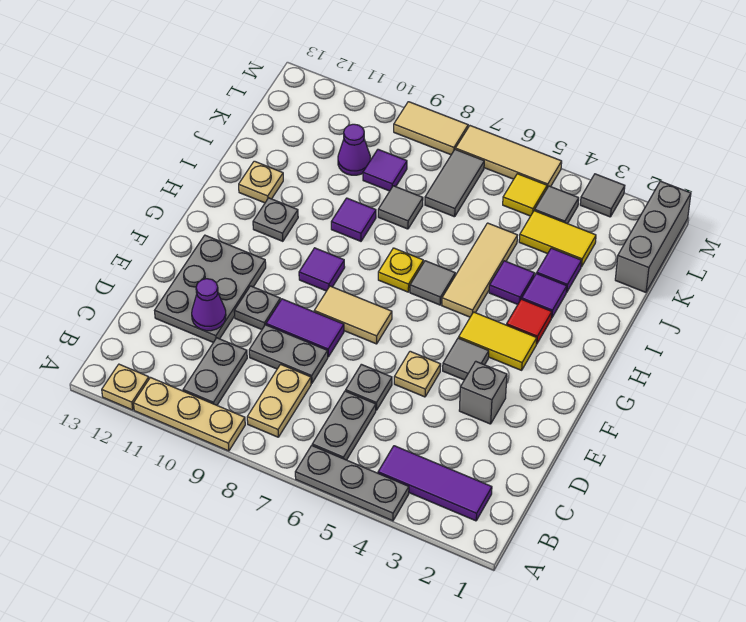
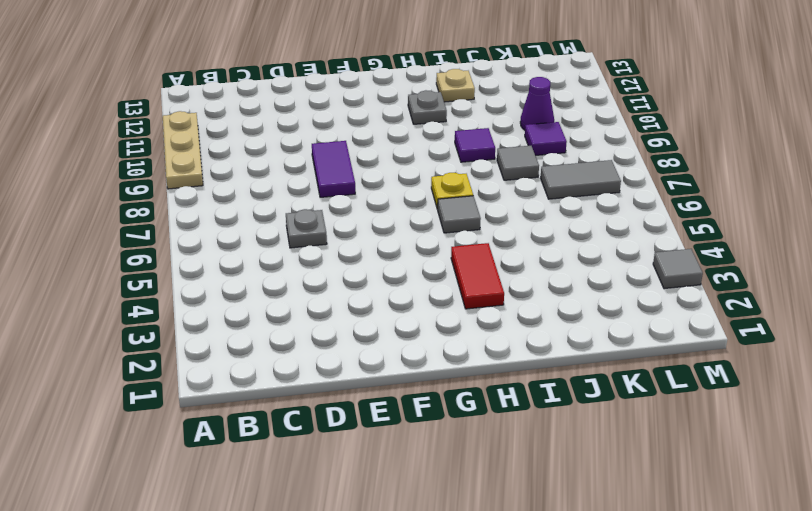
red tile H3:H4 level 1 -> red tile H3 level 1
none -> grey plate A4:A6 level 1
none -> tan plate A12 level 1
none -> purple tile B2:B4 level 1
none -> grey plate B6:C6 level 1

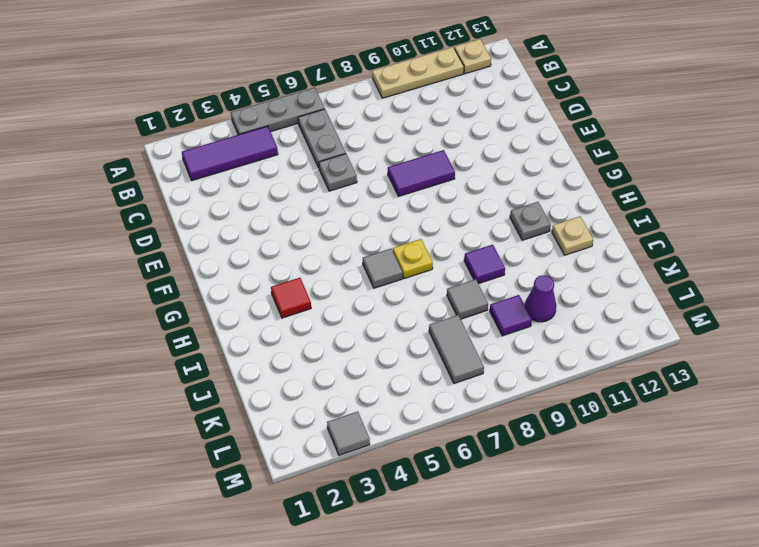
none -> tan plate B8:C8 level 1
none -> grey plate B10:C10 level 1
none -> grey plate D8:D9 level 1
none -> grey plate D11:F12 level 1

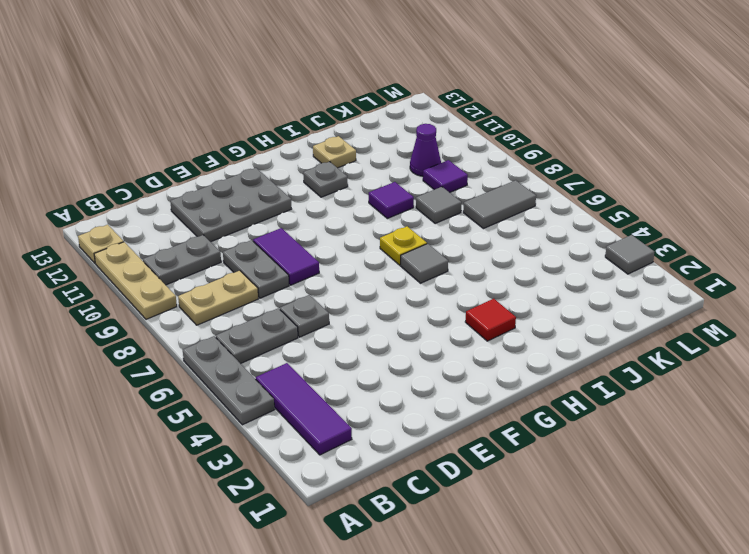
none -> grey brick E3 level 1
none -> tan plate E5 level 1
none -> grey plate E10 level 1
none -> grey tile F4 level 1

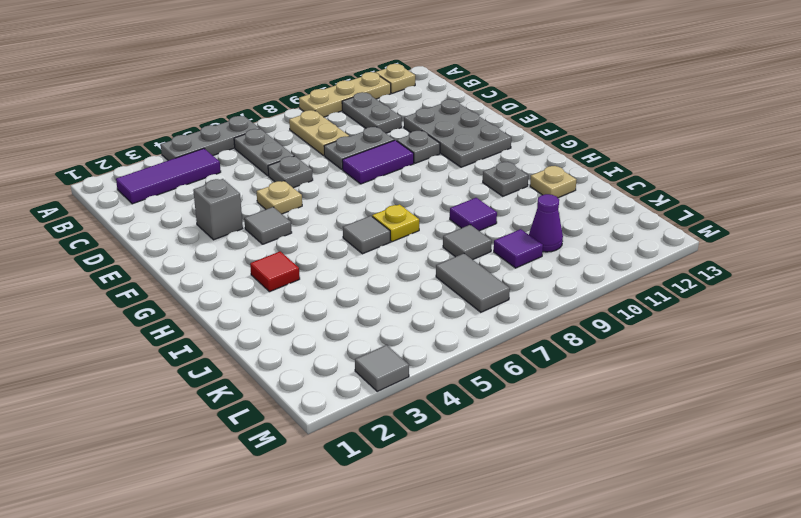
none -> tan tile F7:F8 level 1
none -> yellow tile G3:G4 level 1
none -> purple tile G9 level 1
none -> tan tile H5:J5 level 1

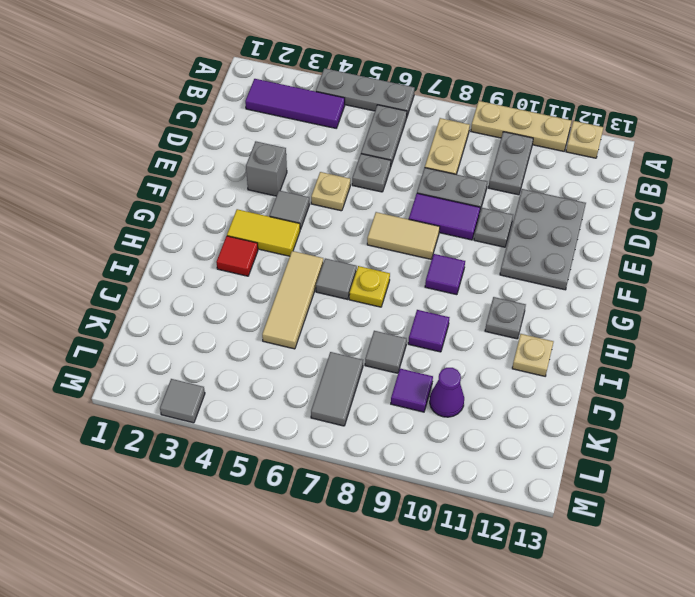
none -> purple tile I3 level 1
none -> purple tile I4 level 1
none -> purple tile J3 level 1
none -> grey brick K1:M1 level 1

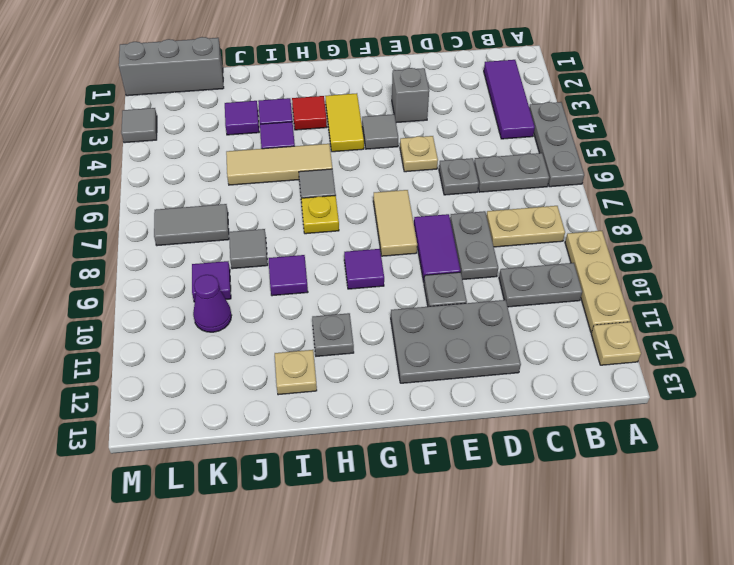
none -> yellow tile K3:K4 level 1
none -> grey tile L4 level 1
none -> yellow tile L5 level 1
none -> tan tile M5:M7 level 1

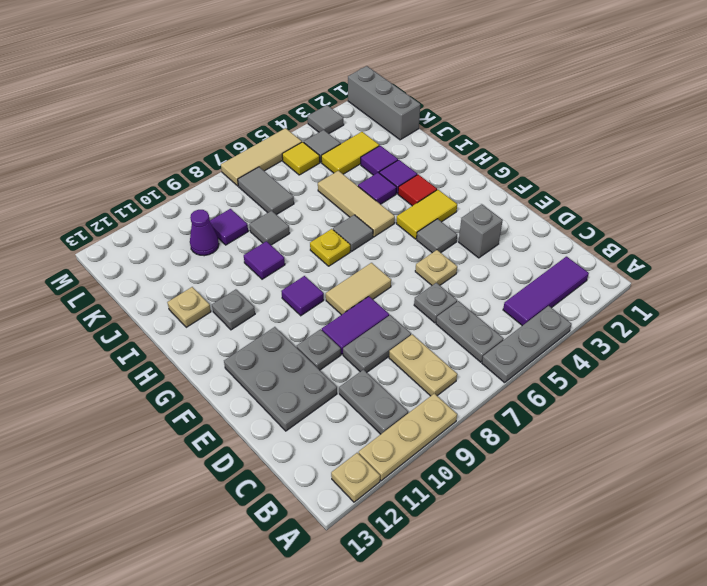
none -> tan tile M8:M9 level 1
none -> purple cone D11 level 2

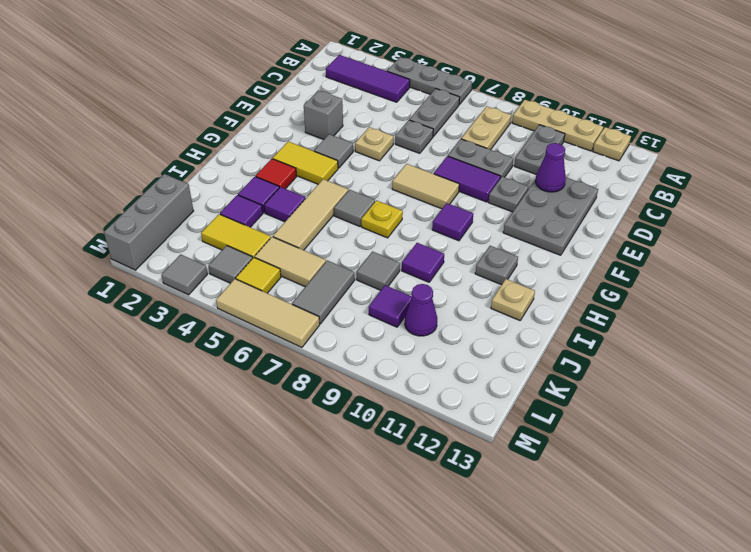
tan tile K5:K6 level 1 -> tan tile M8:M9 level 1

